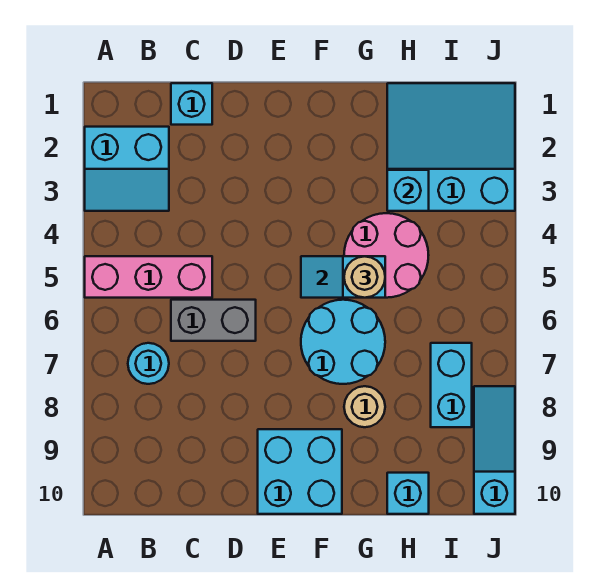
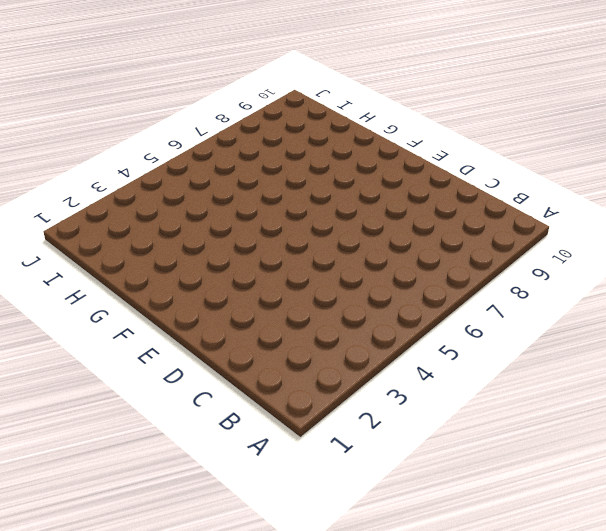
none -> cyan slope A2:B3 level 1 top 2
none -> pink brick A5:C5 level 1
none -> cyan round brick B7 level 1

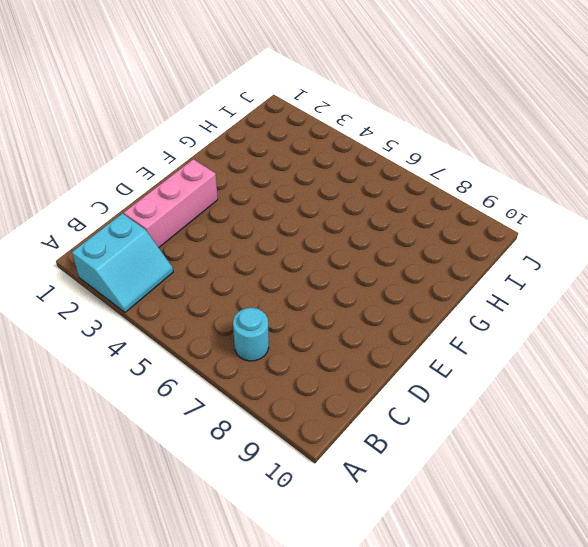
pink brick C2:E2 level 1 -> pink brick A5:C5 level 1
none -> cyan brick C1 level 1
none -> grey brick C6:D6 level 1
none -> cyan brick E9:F10 level 1

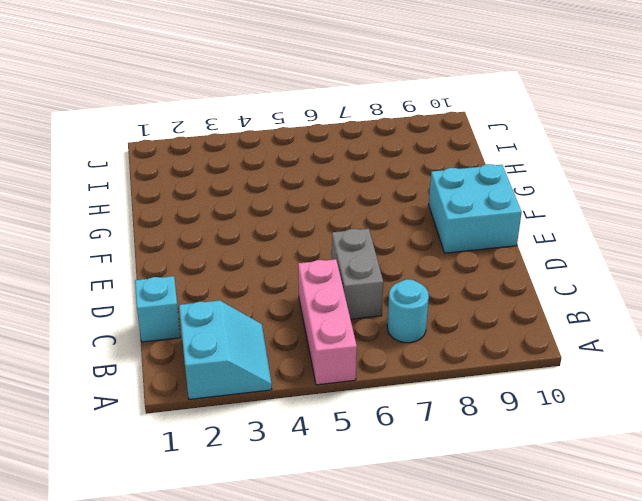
none -> cyan round brick F6:G7 level 1
none -> pink round brick G4:H5 level 1
none -> tan round brick G8 level 1

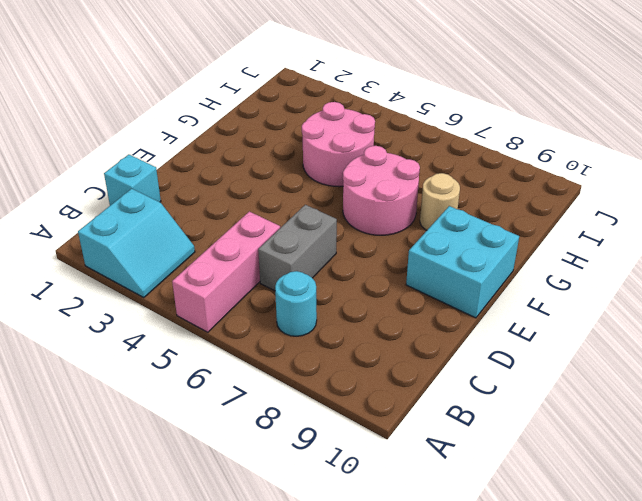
pink round brick F6:G7 level 1 -> cyan round brick F6:G7 level 1
none -> cyan slope H1:J3 level 1 top 3
none -> cyan brick H10 level 1
none -> cyan brick I7:I8 level 1

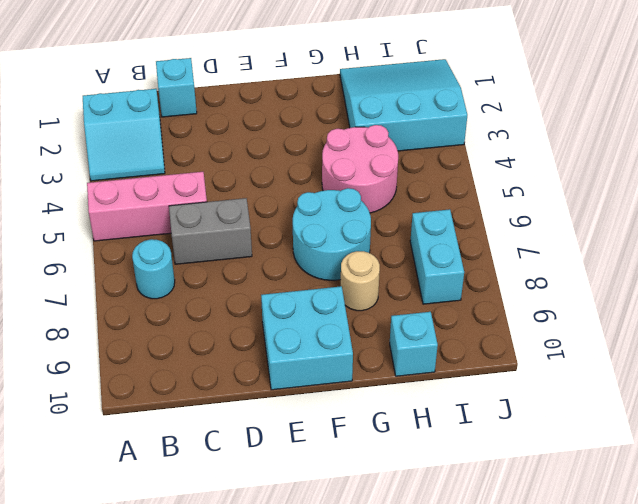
none -> cyan slope J8:J10 level 1 top 10
none -> cyan slope F5:G5 level 2 top G
none -> cyan brick H3 level 2

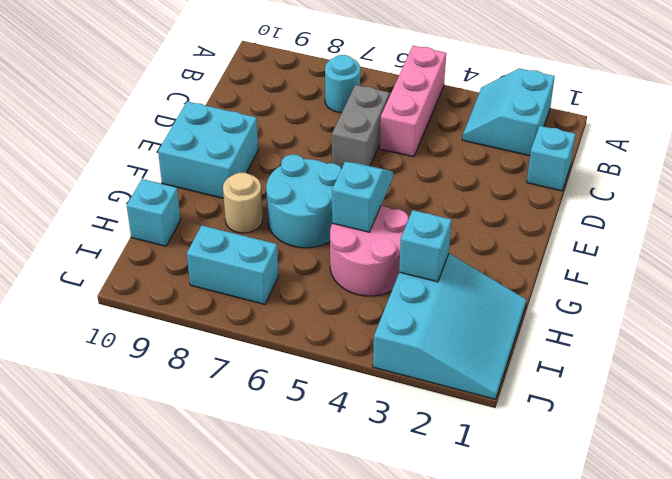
none -> cyan slope J8:J10 level 1 top 10
none -> tan round brick G5 level 3

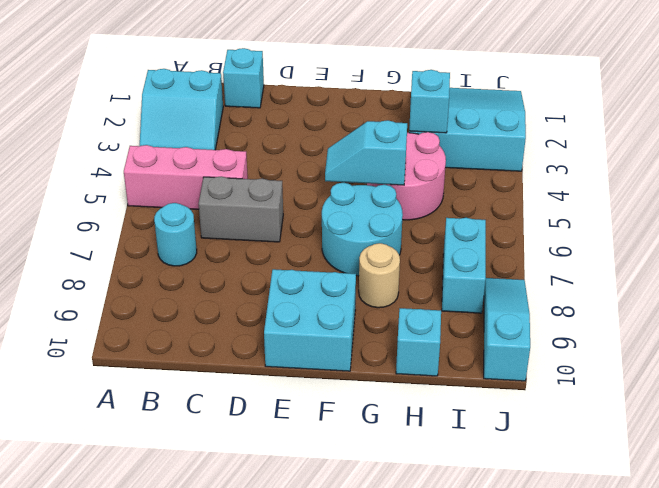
none -> tan round brick G5 level 3

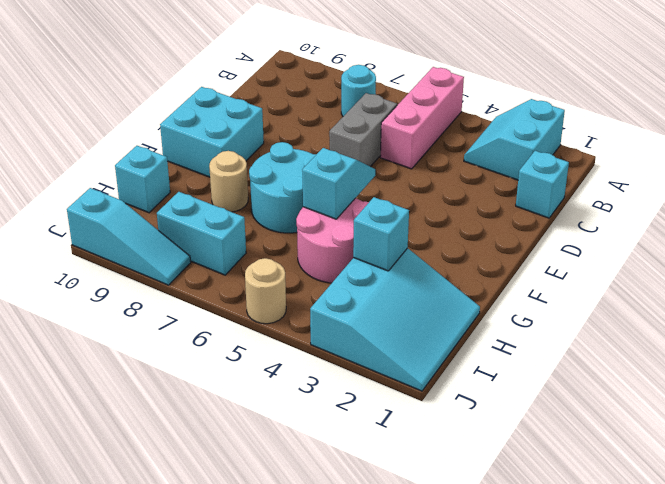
tan round brick J5 level 1 -> tan round brick G5 level 3

